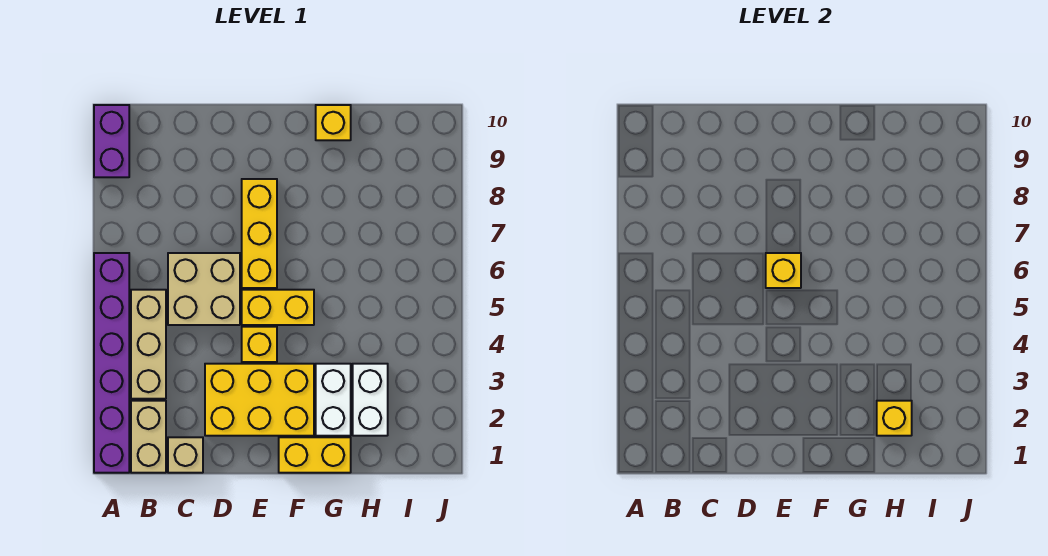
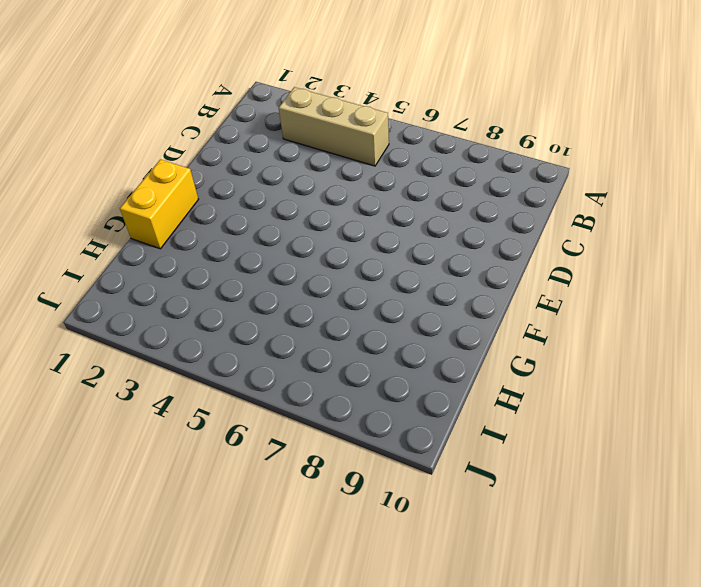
none -> purple brick A1:A6 level 1
none -> purple brick A9:A10 level 1
none -> tan brick B1:B2 level 1

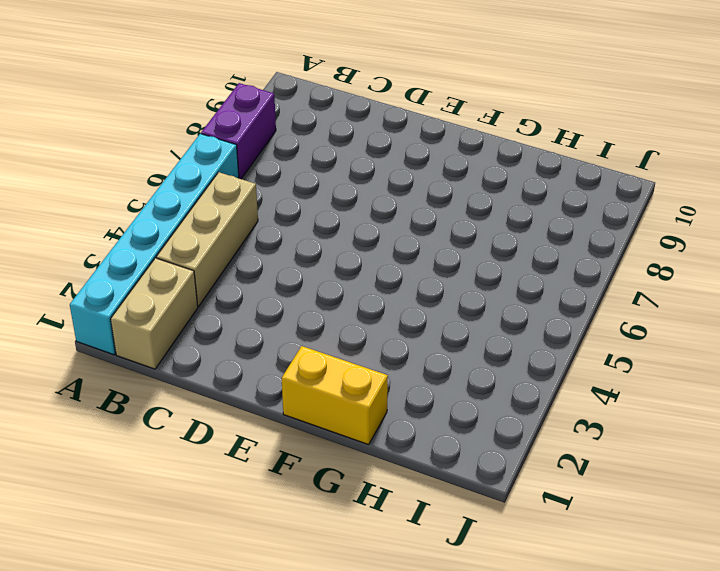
cyan brick A1:A6 level 1 -> purple brick A1:A6 level 1
purple brick A7:A8 level 1 -> purple brick A9:A10 level 1
none -> tan brick C1 level 1
none -> tan brick C5:D6 level 1
none -> yellow brick D2:F3 level 1

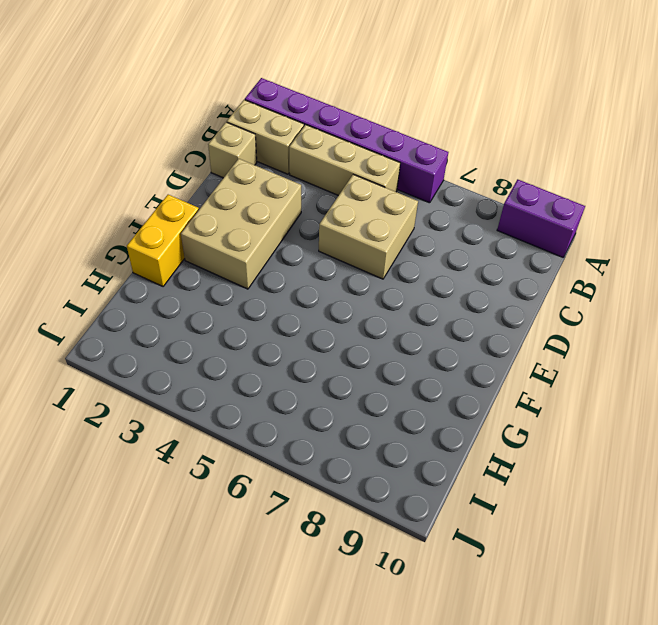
tan brick D2:F3 level 1 -> yellow brick D2:F3 level 1
none -> yellow brick E4 level 1
none -> yellow brick E5:F5 level 1
none -> yellow brick E6:E8 level 1

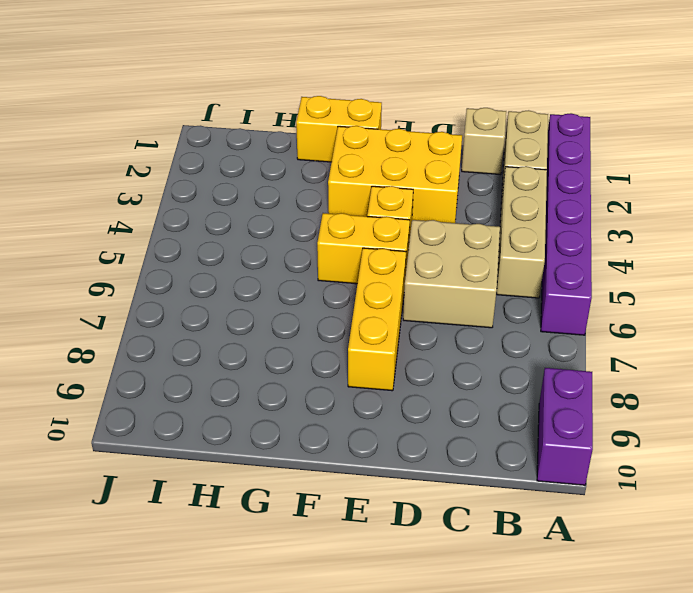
none -> white brick G2:G3 level 1
none -> yellow brick G10 level 1
none -> white brick H2:H3 level 1

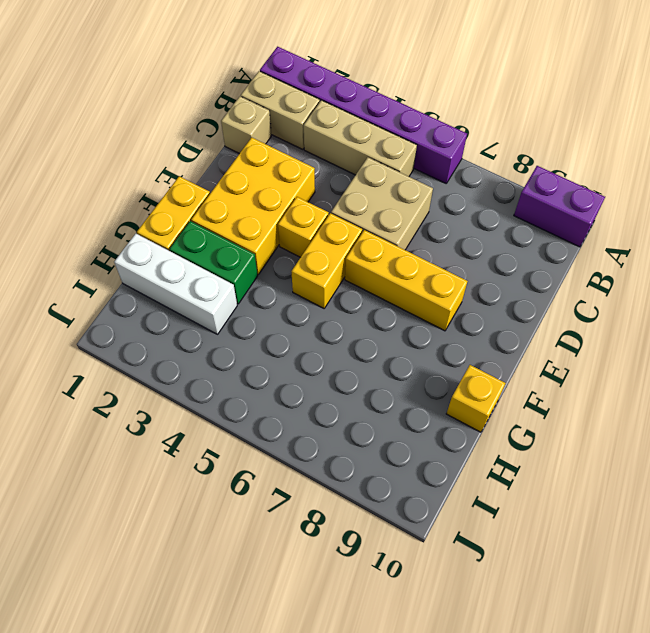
green brick G2:G3 level 1 -> white brick G2:G3 level 1
white brick H1:H3 level 1 -> white brick H2:H3 level 1
none -> yellow brick E6 level 2
none -> yellow brick H2 level 2

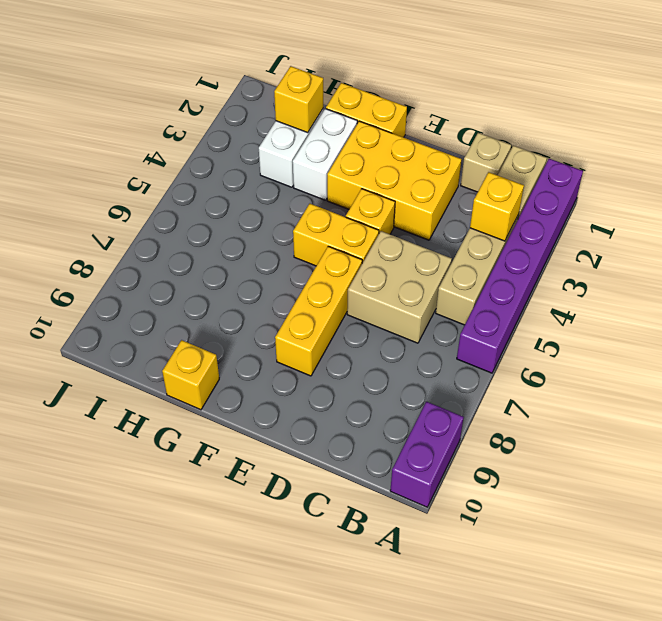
yellow brick B3 level 2 -> yellow brick E6 level 2

